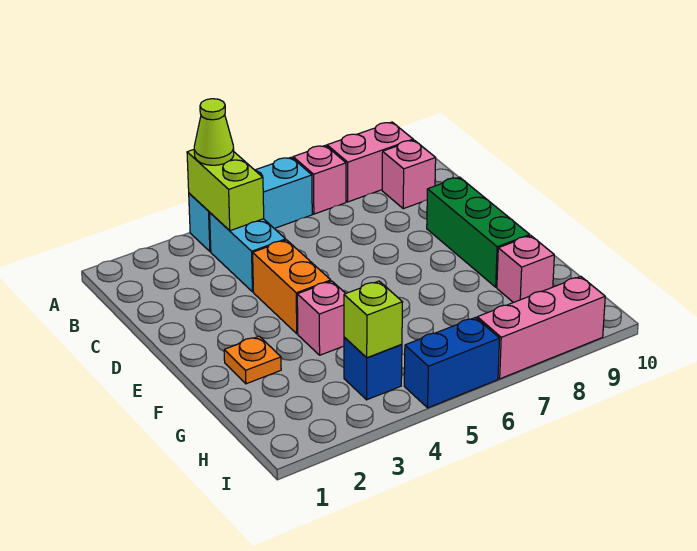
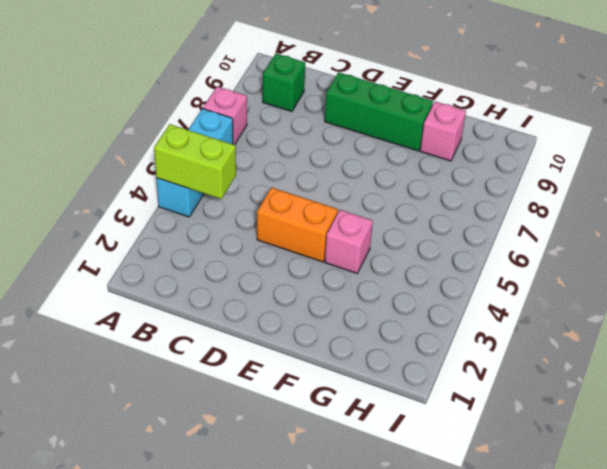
green brick B9 level 1 -> pink brick B9 level 1
none -> pink brick A8:A9 level 1
none -> cyan brick B4:C4 level 1
none -> orange plate F2 level 1

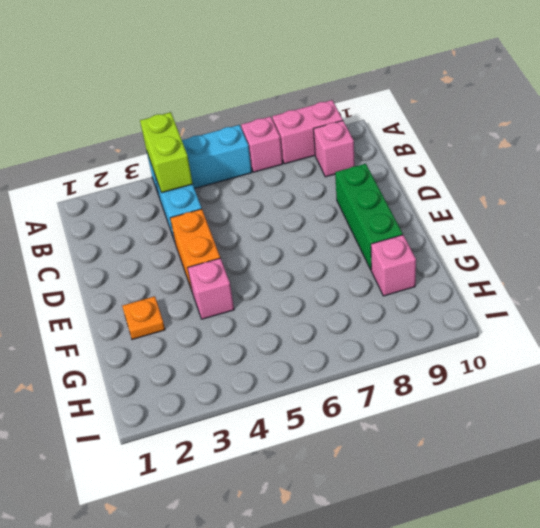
none -> blue brick H4 level 1
none -> blue brick I5:I6 level 1
none -> pink brick I7:I9 level 1

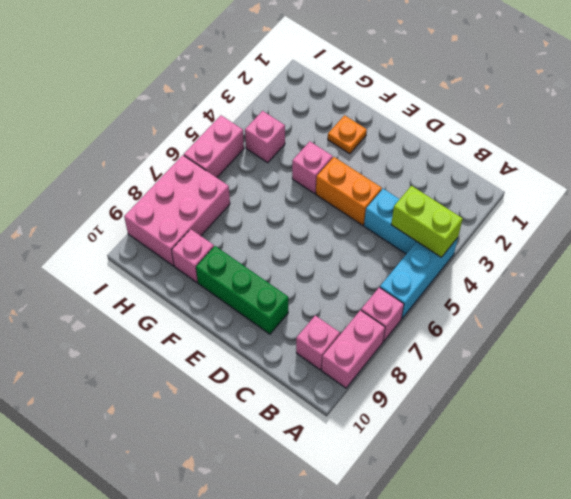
pink brick H4 level 1 -> blue brick H4 level 1
pink brick H7:I9 level 1 -> pink brick I7:I9 level 1
pink brick I5:I6 level 1 -> blue brick I5:I6 level 1
none -> lime brick H4 level 2
none -> lime cone A4 level 3

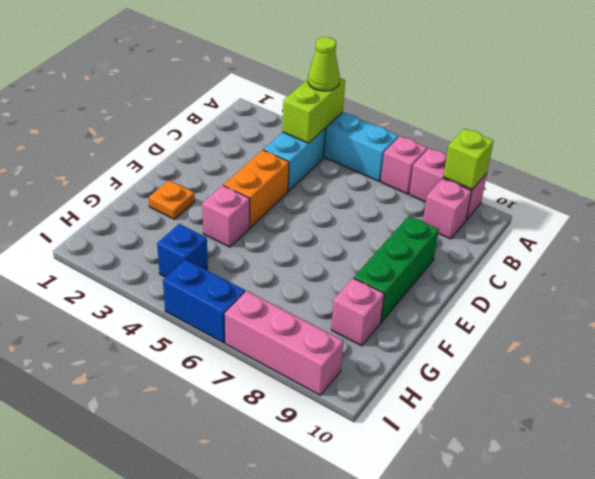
lime brick A9 level 2 -> lime brick H4 level 2

